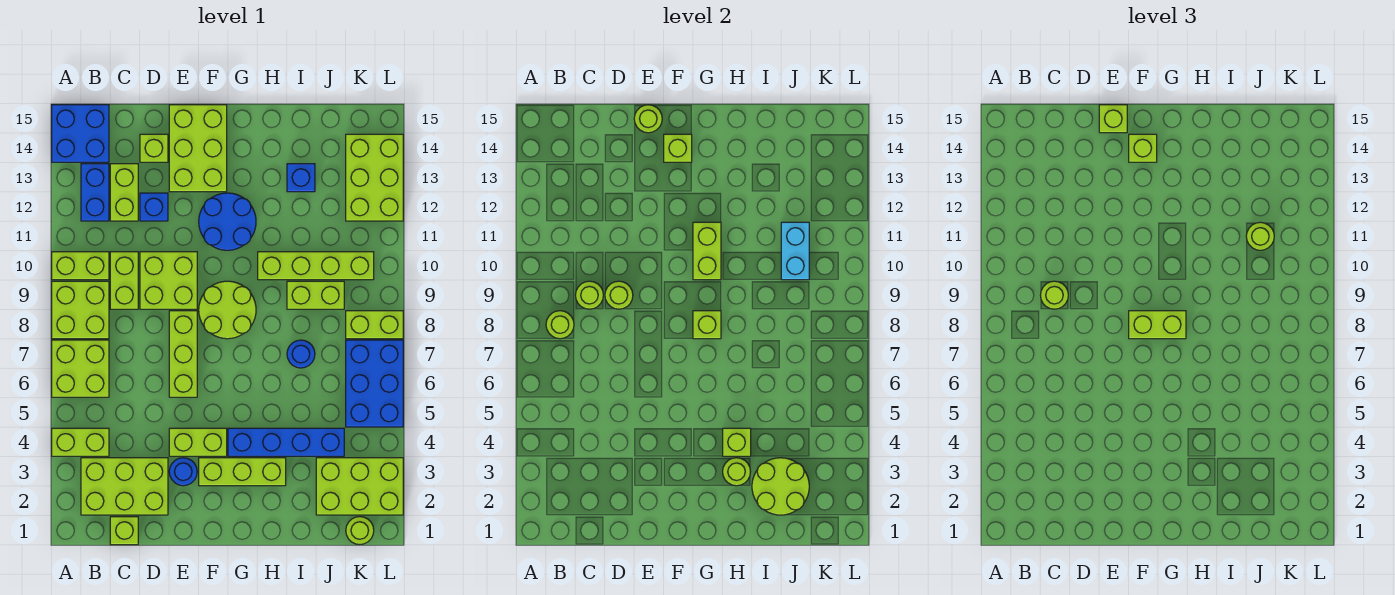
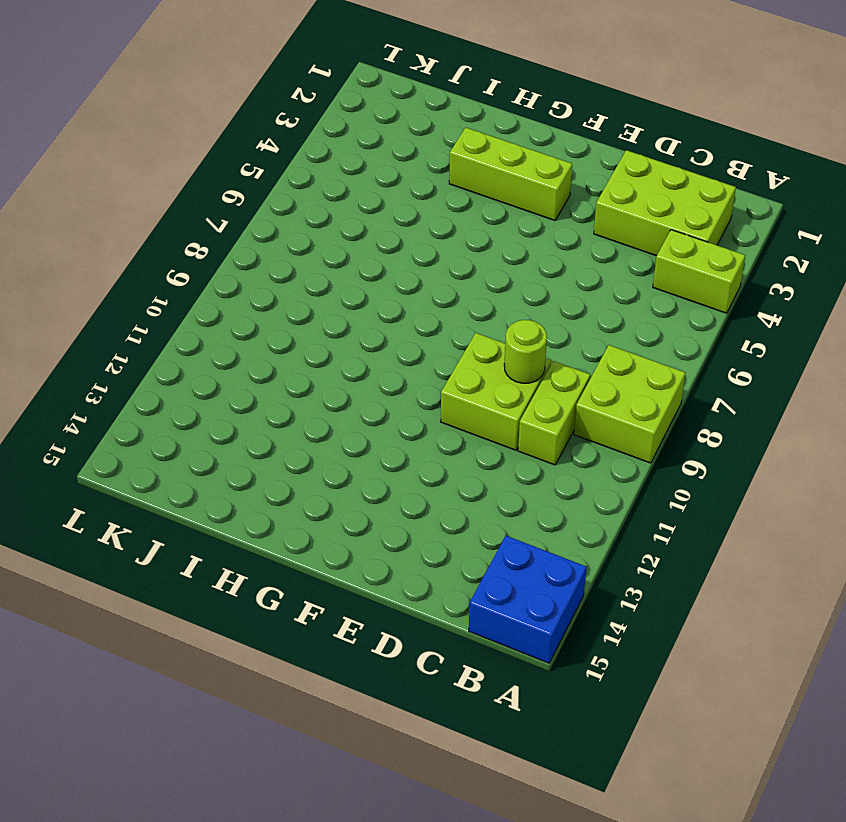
none -> lime brick A6:B7 level 1
none -> lime brick A10:B10 level 1
none -> blue brick B12:B13 level 1
none -> lime brick C1 level 1

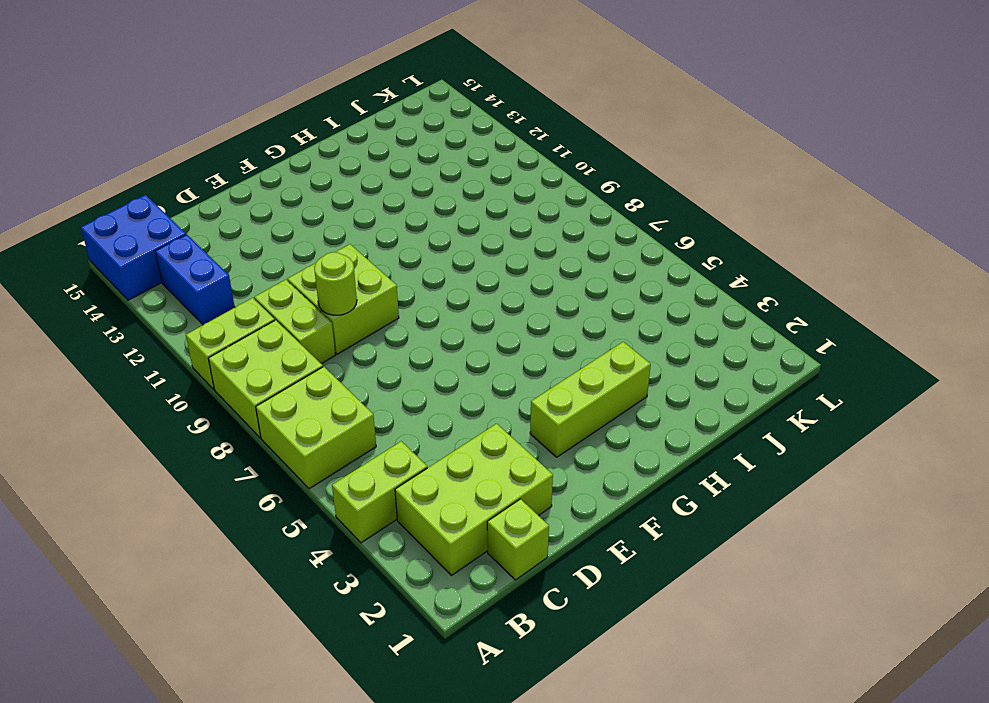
none -> lime brick C12:C13 level 1
none -> blue brick D12 level 1
none -> lime brick D14 level 1
none -> blue round brick E3 level 1

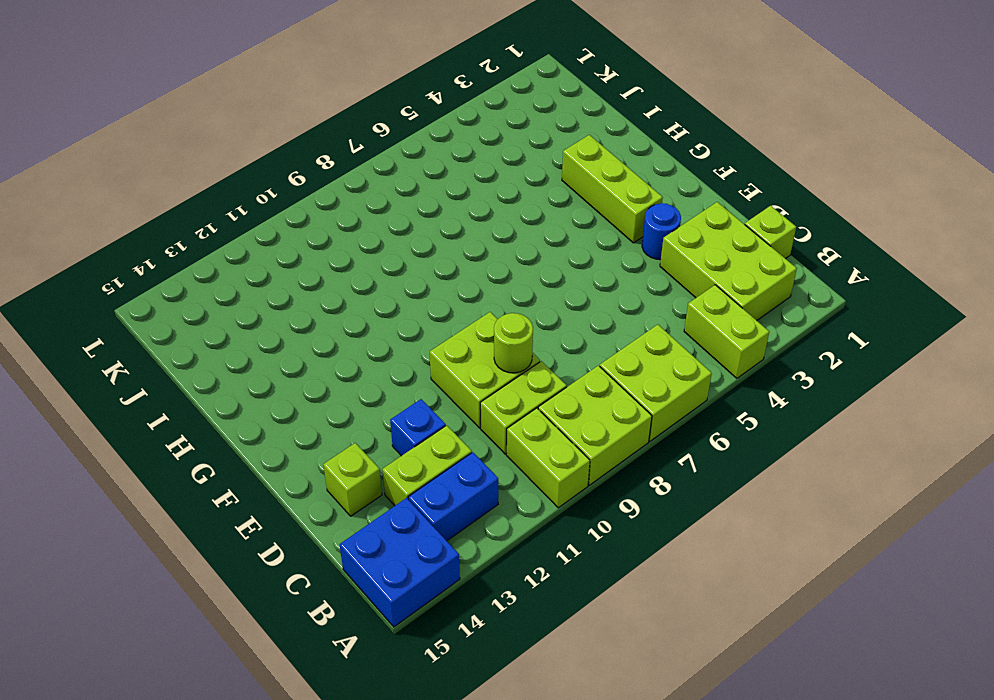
none -> lime brick E4:F4 level 1
none -> lime brick E6:E8 level 1
none -> lime brick E13:F15 level 1
none -> lime round brick F8:G9 level 1

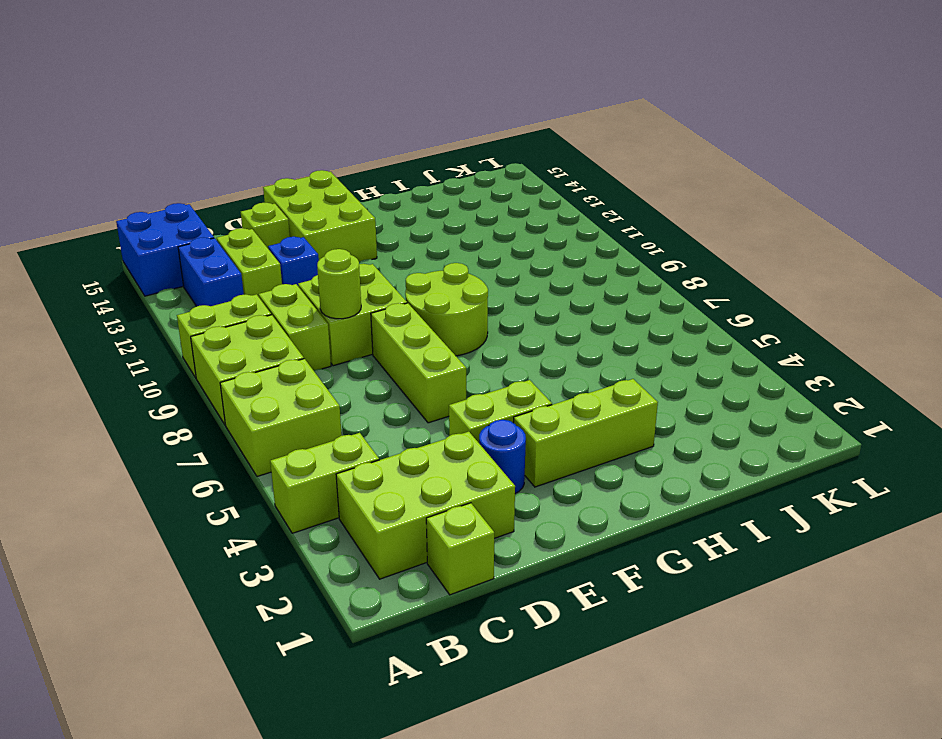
none -> blue round brick F11:G12 level 1
none -> blue brick G4:J4 level 1
none -> lime brick H10:K10 level 1
none -> blue round brick I7 level 1

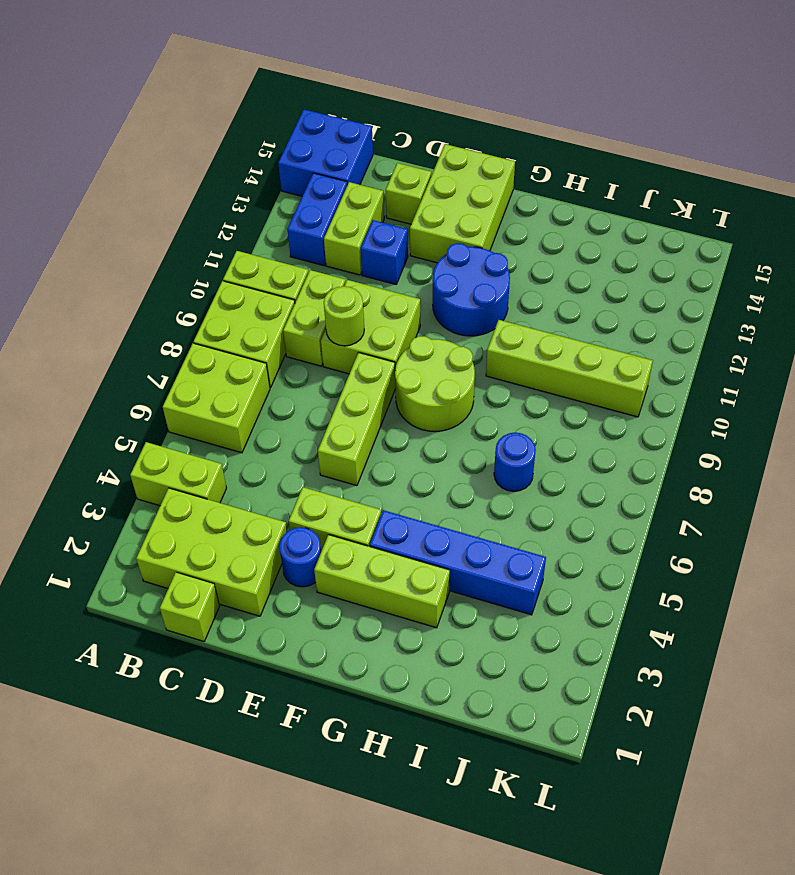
none -> lime brick I9:J9 level 1
none -> blue brick I13 level 1
none -> lime brick J2:L3 level 1
none -> lime round brick K1 level 1

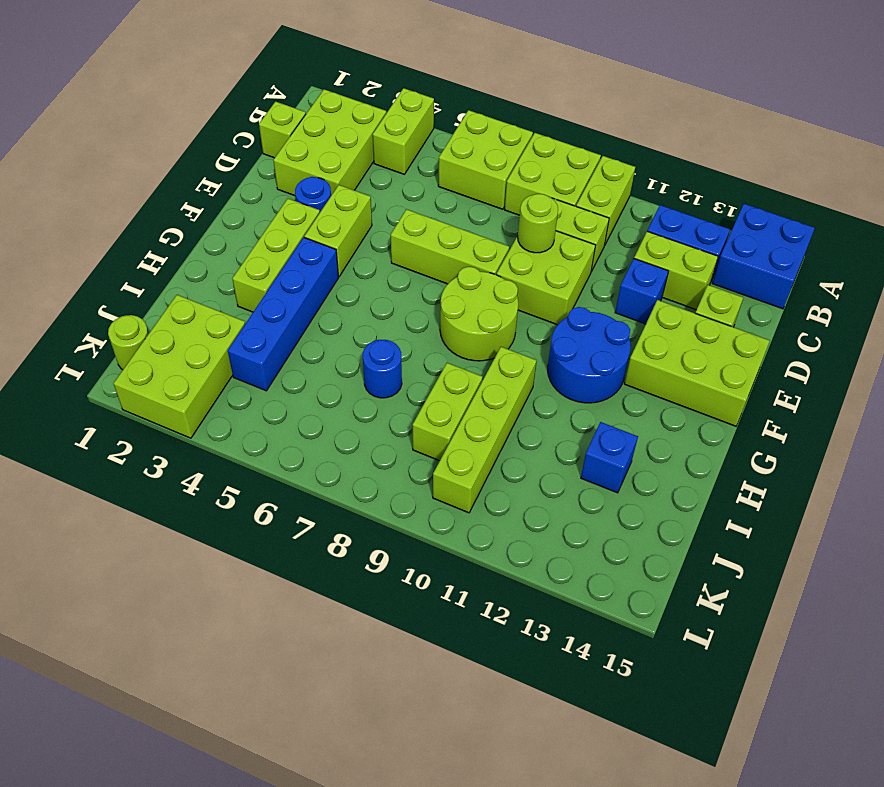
none -> blue brick K5:L7 level 1
none -> lime brick K8:L8 level 1
none -> lime brick K12:L14 level 1
none -> lime round brick B8 level 2

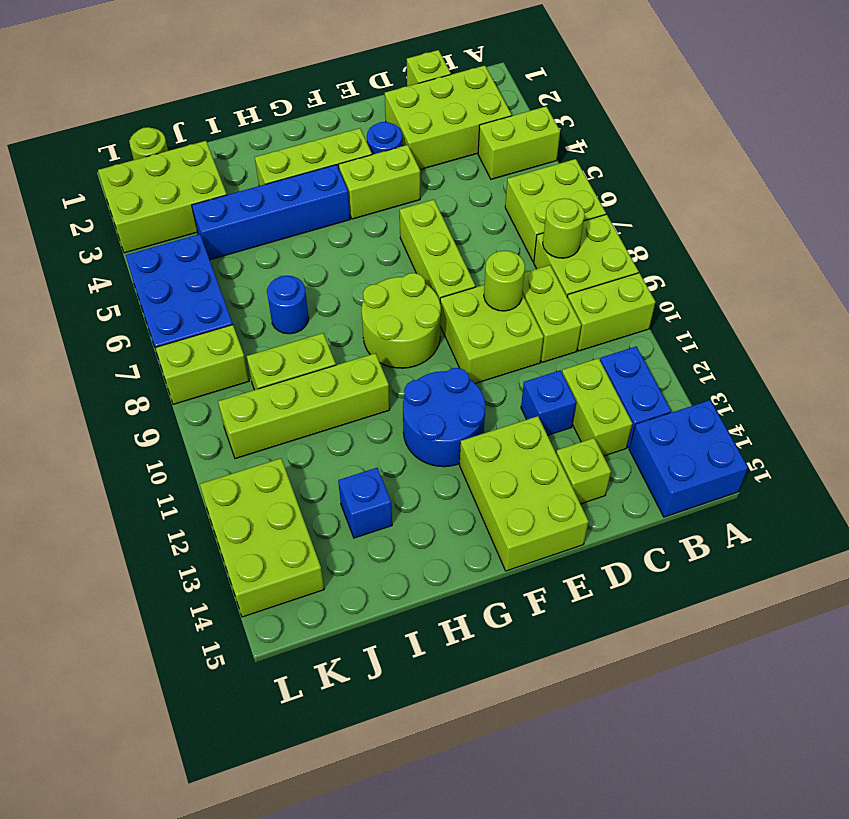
none -> lime round brick C9 level 2
none -> lime round brick E15 level 2
none -> lime brick F14 level 2
none -> lime brick G8 level 2

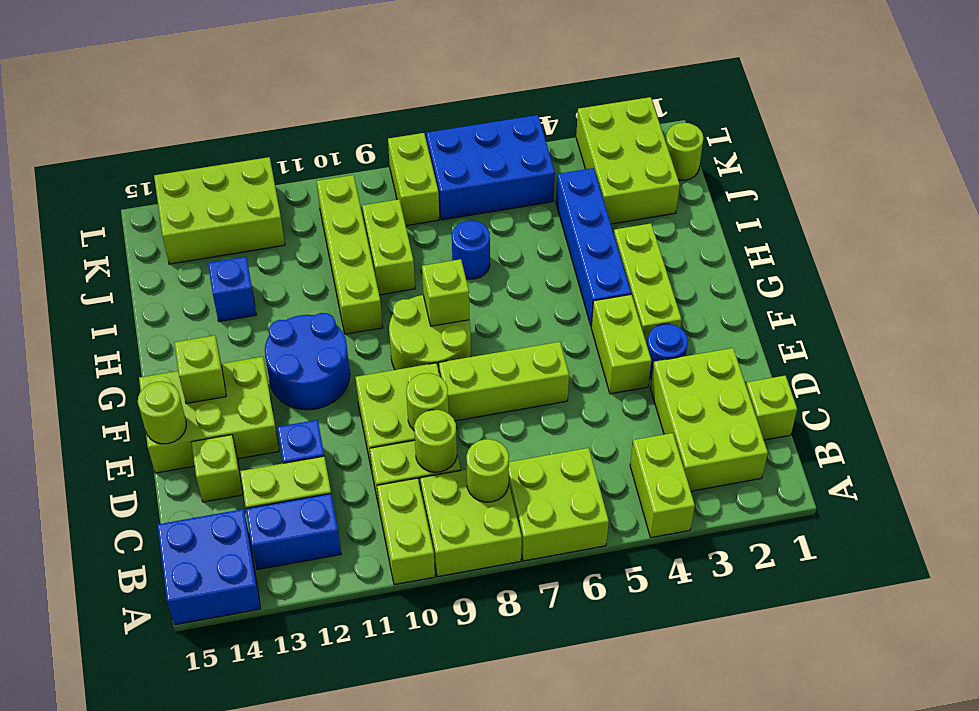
none -> lime brick G10:G11 level 2
none -> lime round brick H3 level 2
none -> lime brick H4 level 2
none -> lime round brick I2:J3 level 2

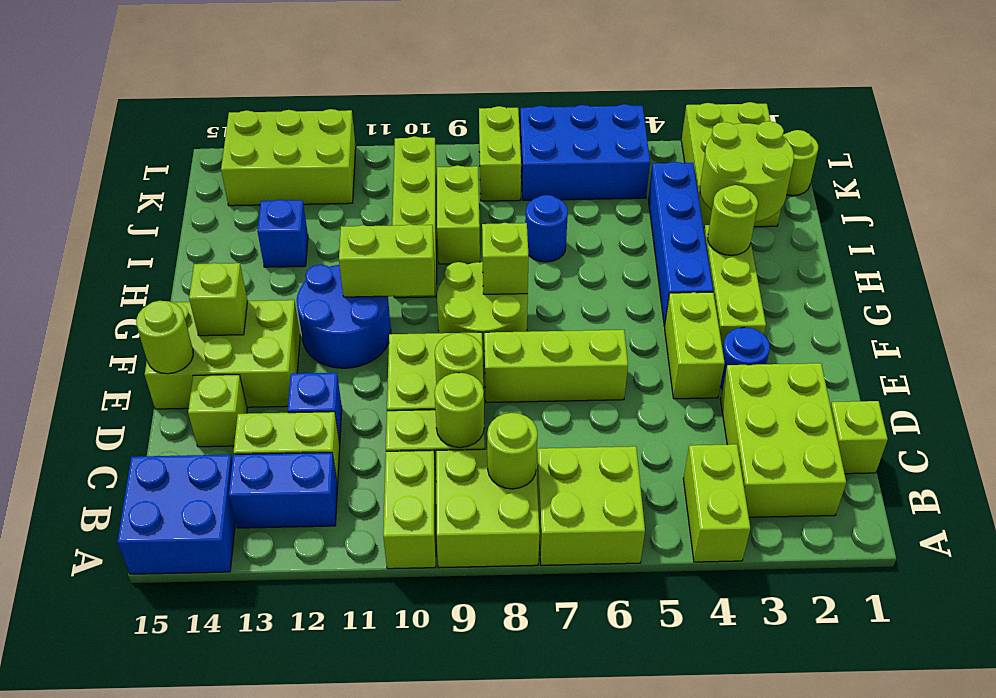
none -> lime brick H4 level 2
none -> cyan brick J10:J11 level 2
none -> lime round brick C9 level 3
none -> lime brick E15 level 3

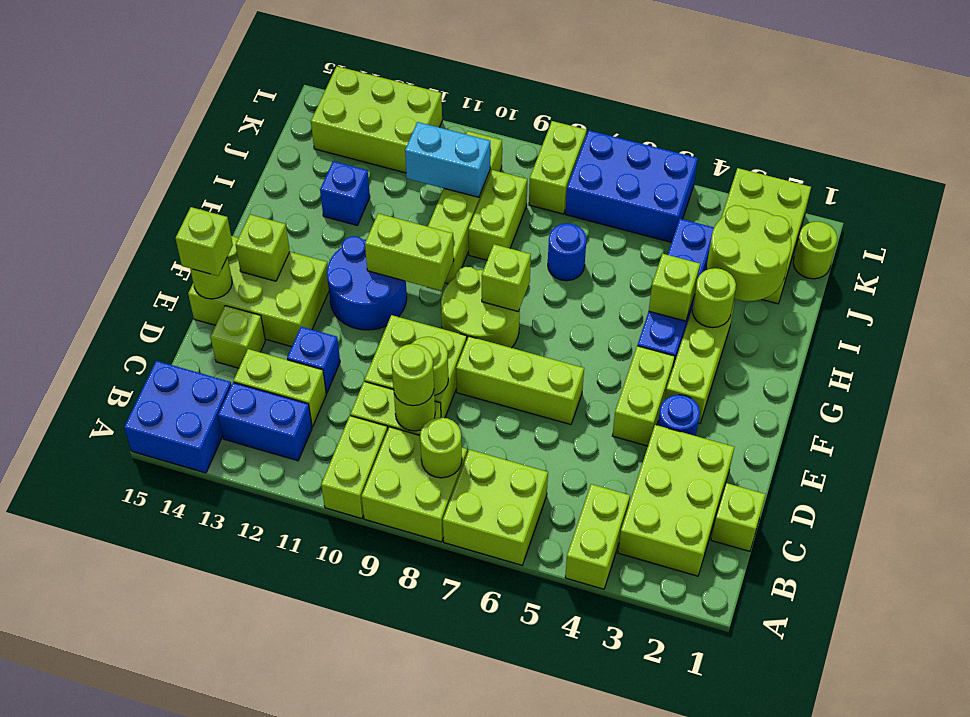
none -> lime brick F8:G8 level 3
none -> lime brick F14 level 3
none -> lime round brick J11 level 3

